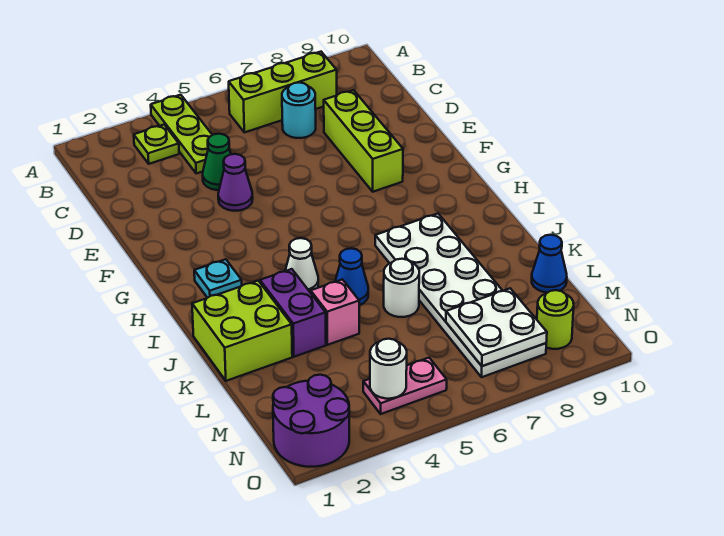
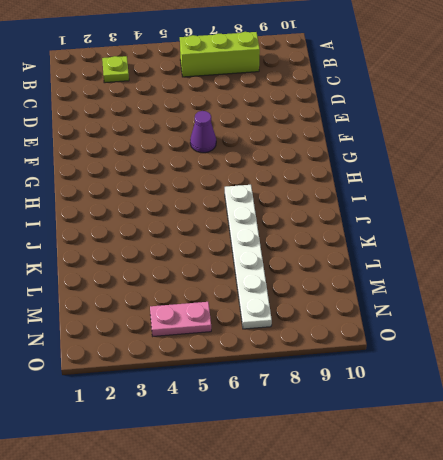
purple cone F6 level 1 -> purple cone E4 level 1
white plate I7:N7 level 1 -> white plate I7:N8 level 1
none -> lime plate A4:C4 level 1
none -> cyan round brick C7 level 1
none -> green cone D4 level 1

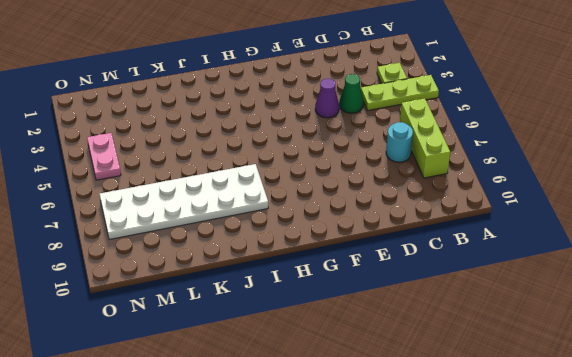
none -> lime brick D8:F8 level 1
none -> cyan plate H2 level 1
none -> white cone I4 level 1

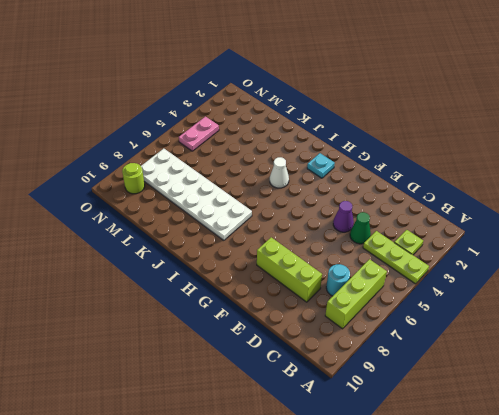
none -> lime brick J1:K2 level 1
none -> purple brick J3:K3 level 1
none -> blue cone J5 level 1

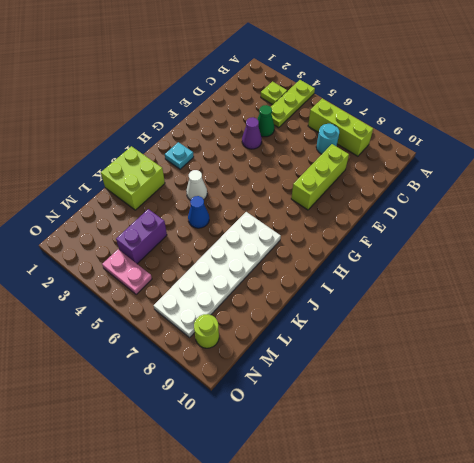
purple brick L4:M4 level 1 -> purple brick J3:K3 level 1
none -> pink brick K4 level 1
none -> white round brick K6 level 1
none -> blue cone L10 level 1

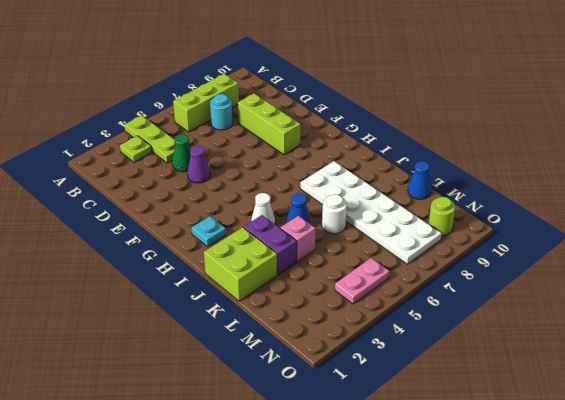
none -> purple round brick N1:O2 level 1
none -> white plate M7:N8 level 2
none -> white round brick N4 level 2

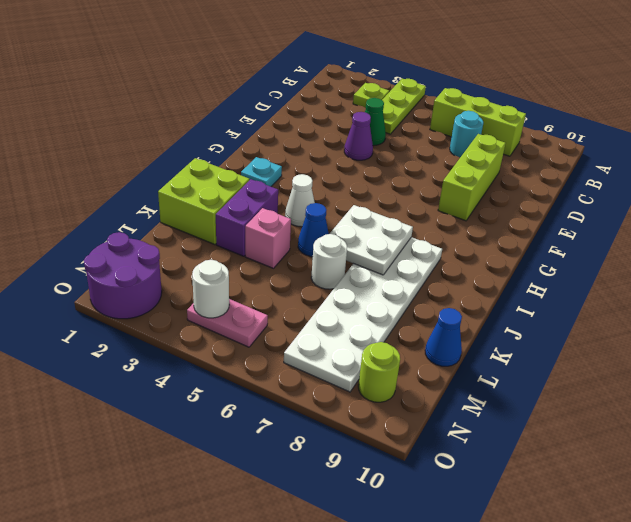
white plate I6:J7 level 2 -> white plate M7:N8 level 2

